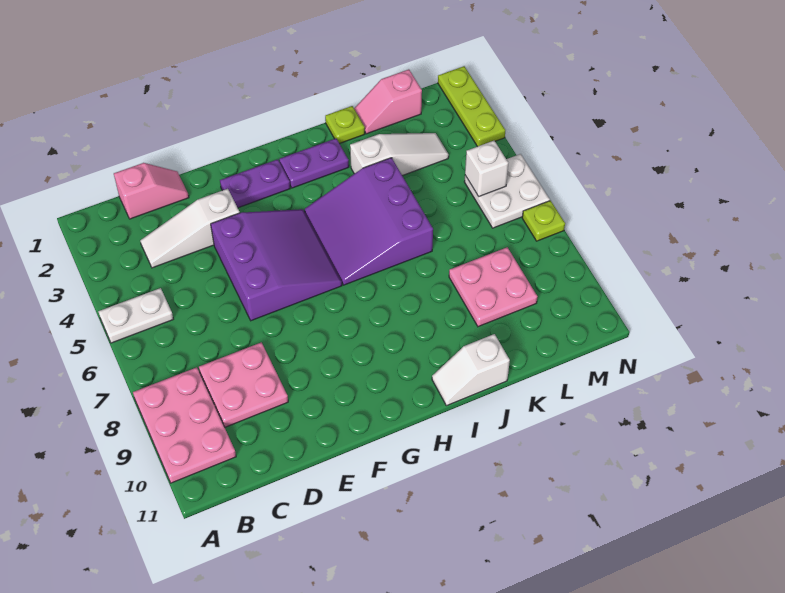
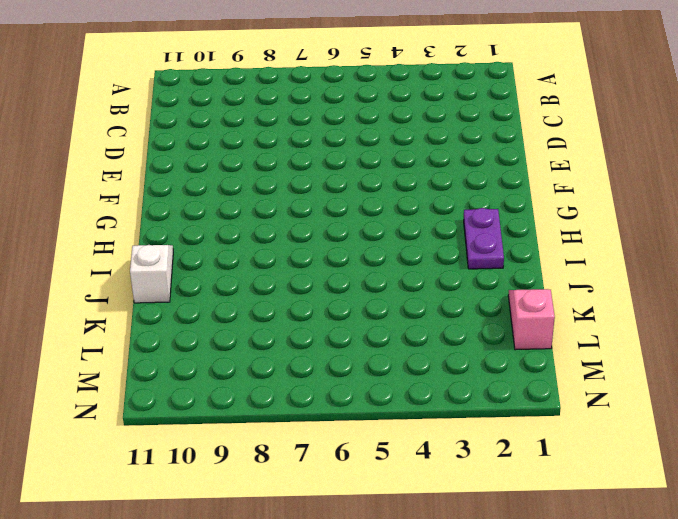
none -> white plate A5:B5 level 1
none -> pink plate A8:B10 level 1
none -> pink slope C1:D1 level 1 top C

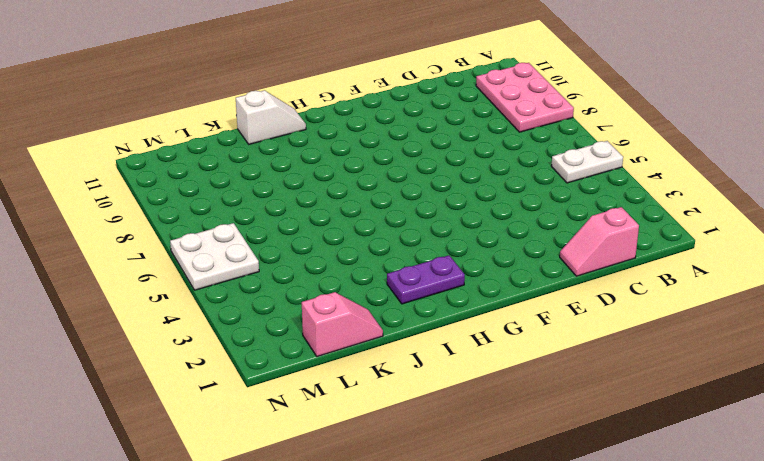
none -> white slope C3:E3 level 1 top E
none -> pink plate C8:D9 level 1
none -> purple slope E4:G6 level 1 top E

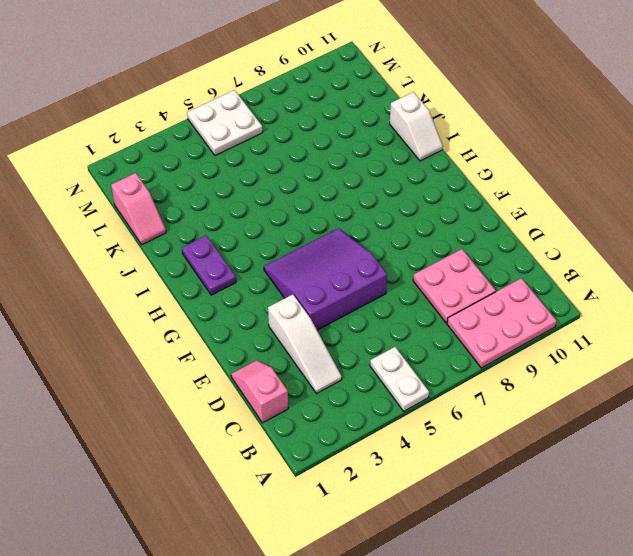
none -> purple plate F2:G2 level 1
none -> purple slope H4:J6 level 1 top J
none -> lime plate J1 level 1

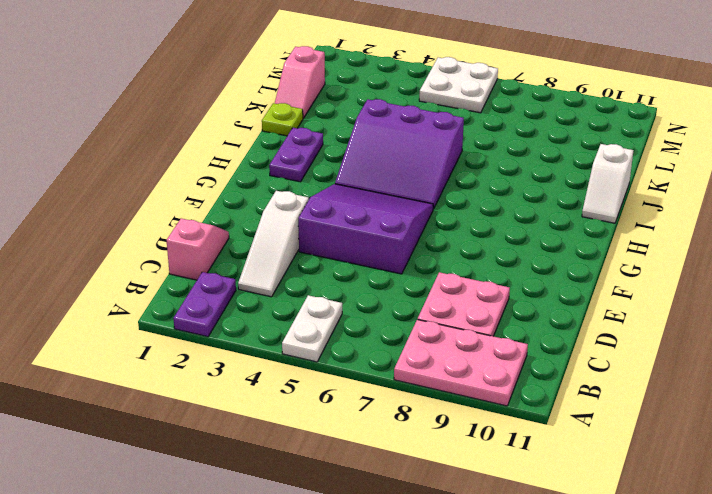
purple plate A2:B2 level 1 -> purple plate F2:G2 level 1
none -> white slope J3:L3 level 1 top J
none -> pink plate K8:L9 level 1
none -> lime plate N1:N3 level 1

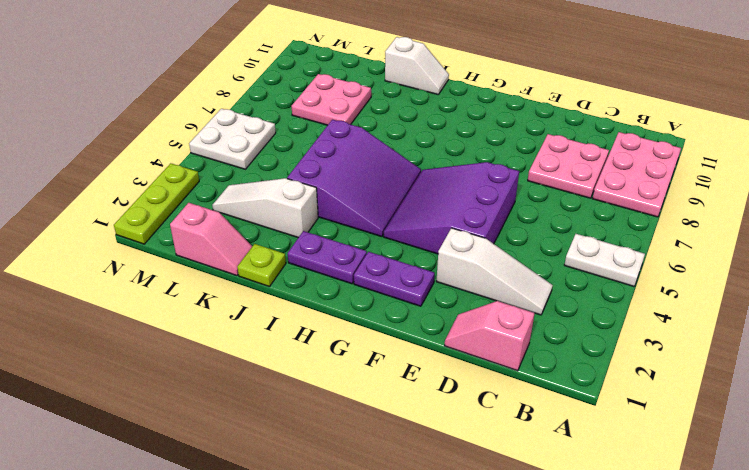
none -> lime plate N7 level 1
none -> white brick M5 level 2

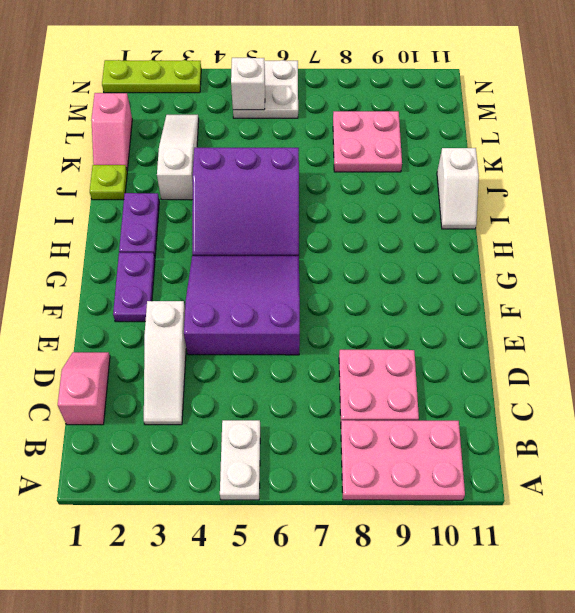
none -> lime plate N7 level 1

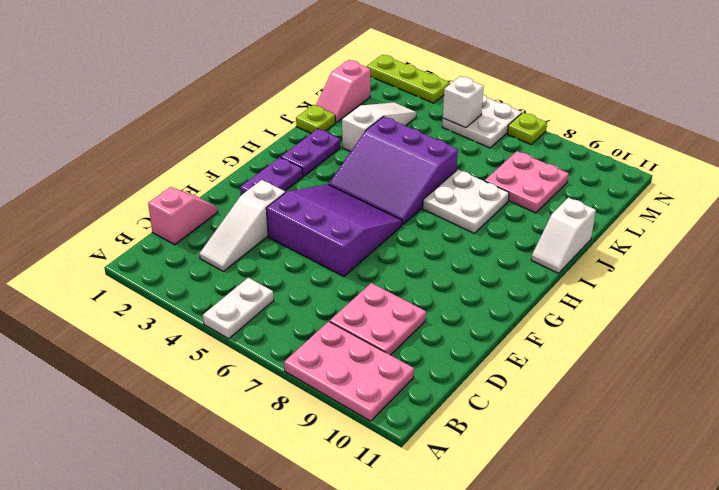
white plate I7:J8 level 1 -> none

